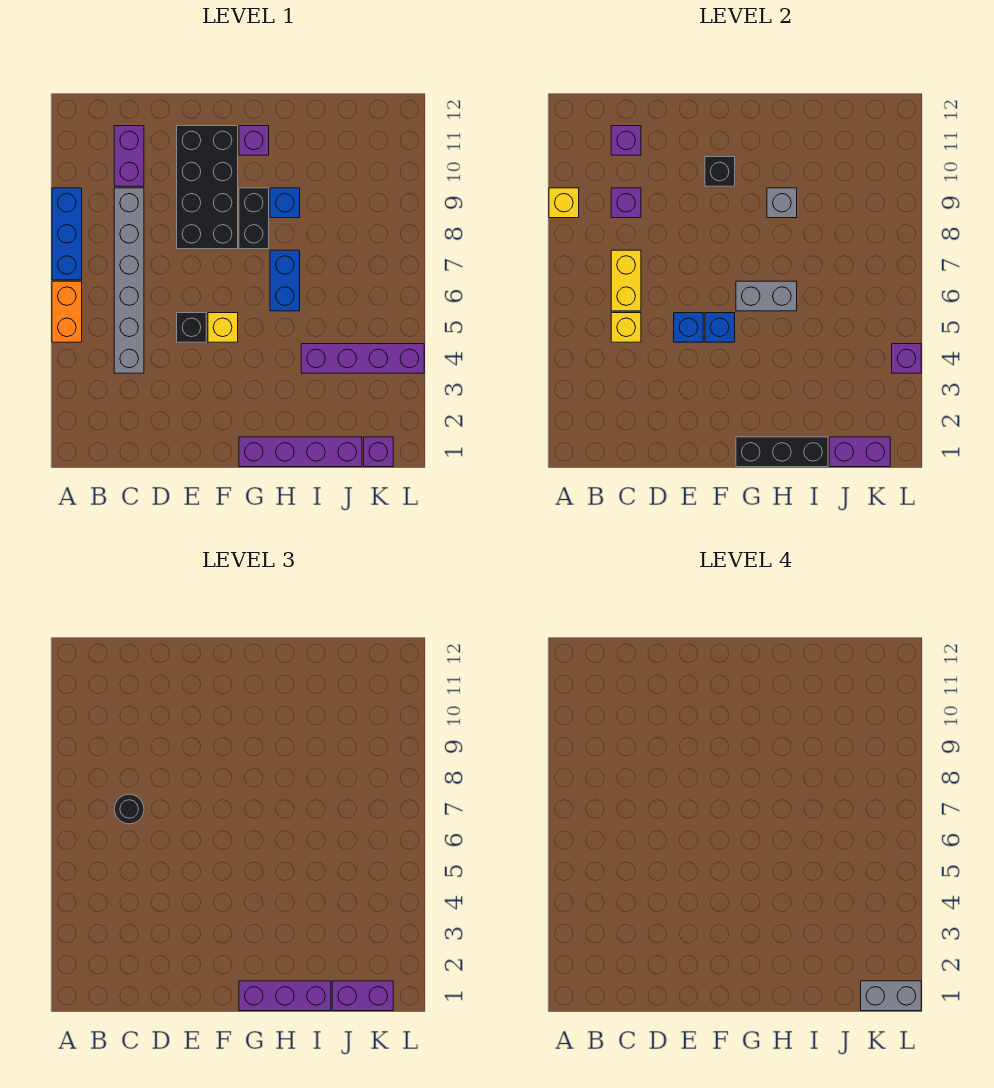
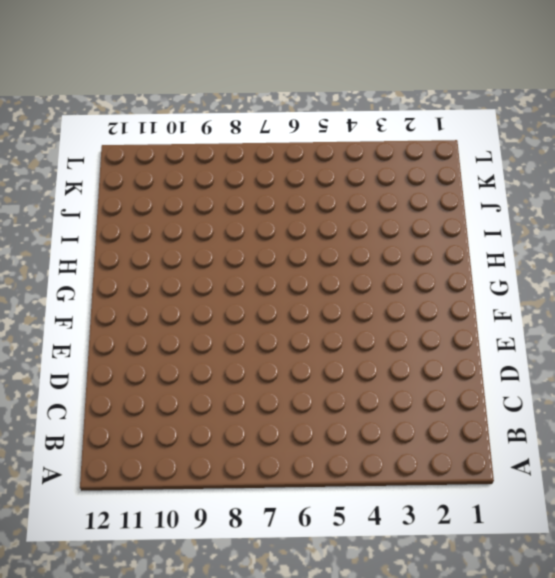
none -> orange brick A5:A6 level 1
none -> blue brick A7:A9 level 1
none -> grey brick C4:C9 level 1
none -> purple brick C10:C11 level 1

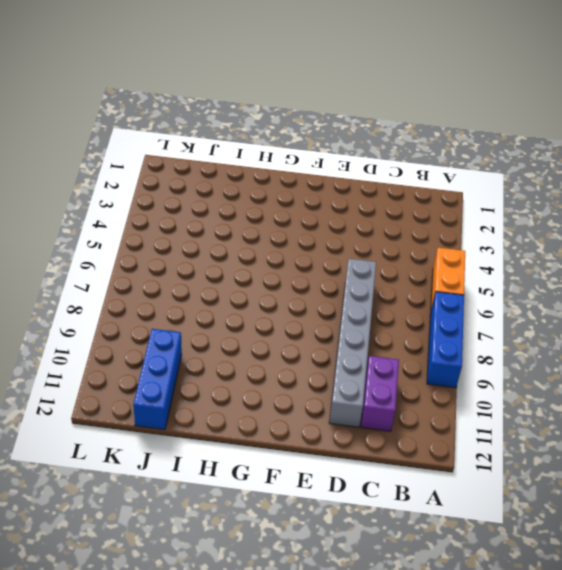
grey brick D6:D11 level 1 -> grey brick C4:C9 level 1
blue brick J10:J12 level 1 -> none
none -> black brick E5 level 1
none -> black brick E8:F11 level 1
none -> yellow brick F5 level 1
none -> purple brick G1:J1 level 1

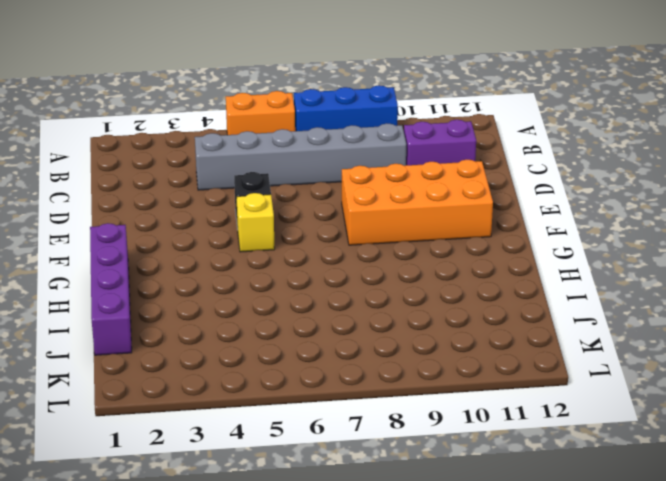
orange brick E8:F11 level 1 -> black brick E8:F11 level 1
none -> black brick G8:G9 level 1
none -> purple brick G11 level 1
none -> blue brick H6:H7 level 1
none -> blue brick H9 level 1

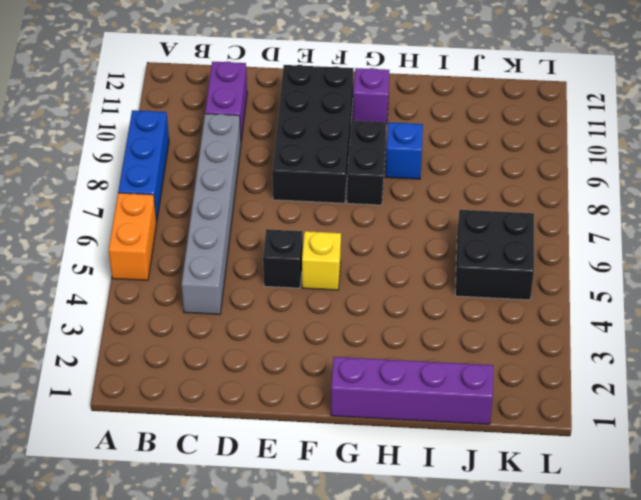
black brick J5:K6 level 1 -> none
none -> blue brick H6:H7 level 1
none -> purple brick I4:L4 level 1
none -> purple brick K1 level 1
none -> yellow brick A9 level 2

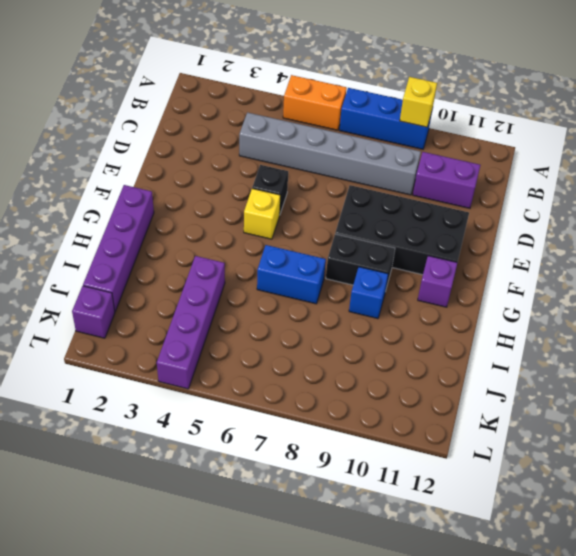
none -> yellow brick C5 level 2
none -> yellow brick C6:C7 level 2
none -> purple brick C9 level 2
none -> purple brick C11 level 2

